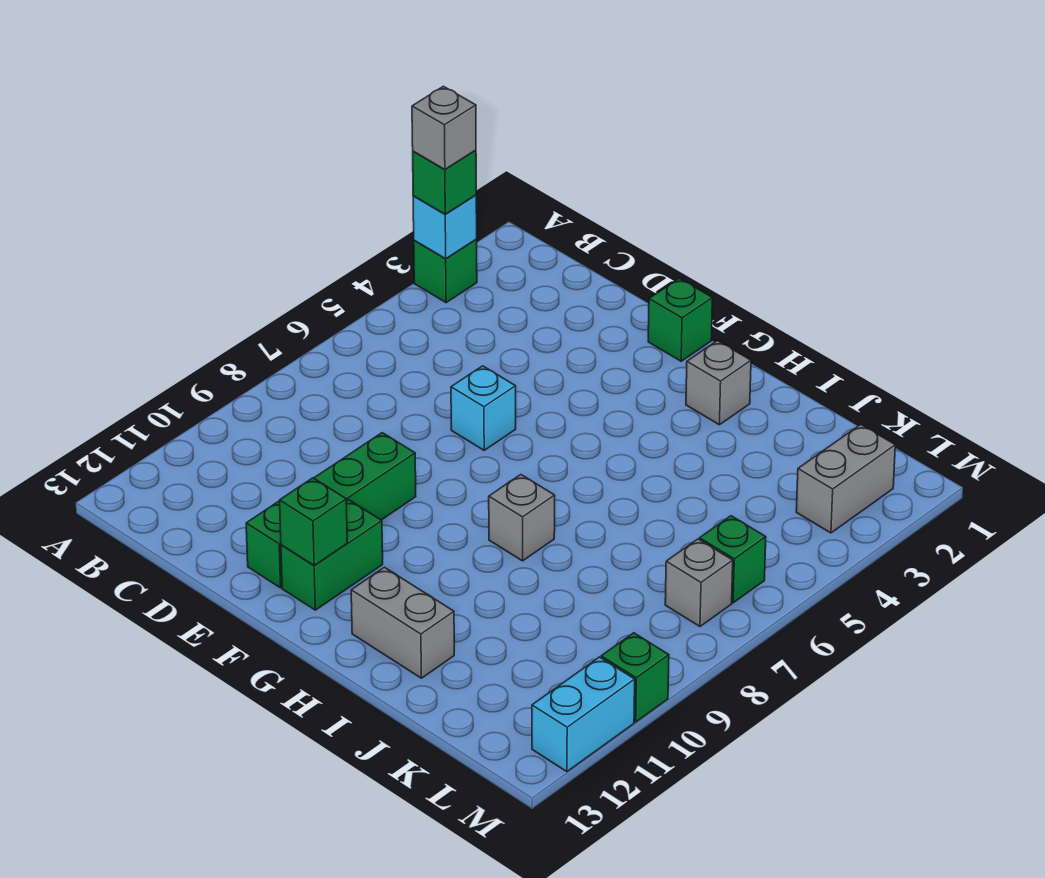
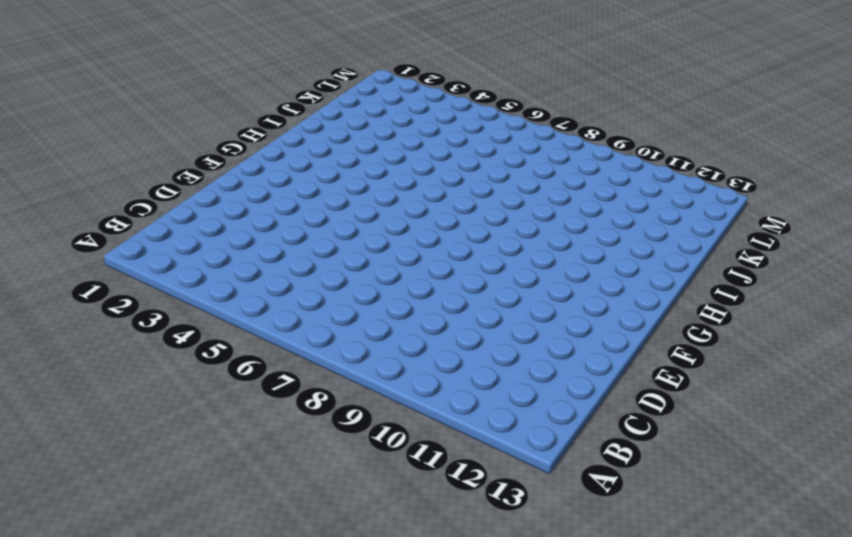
none -> green brick A3 level 1
none -> cyan brick E6 level 1
none -> green brick E9:E12 level 1

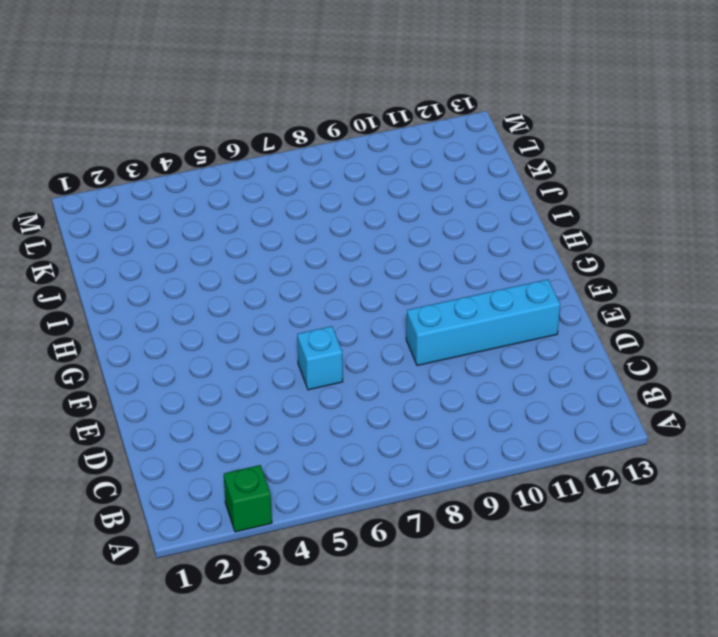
cyan brick E9:E12 level 1 -> green brick E9:E12 level 1
none -> green brick F1 level 1
none -> green brick F11:F12 level 1
none -> grey brick H2 level 1

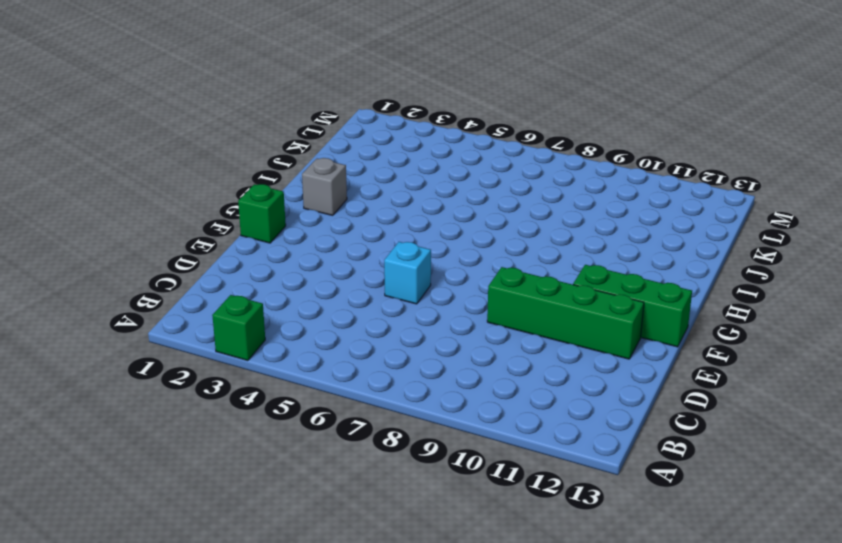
green brick F11:F13 level 1 -> green brick F11:F12 level 1
none -> grey brick H8 level 1
none -> grey brick H12:I12 level 1
none -> grey brick L2:L3 level 1

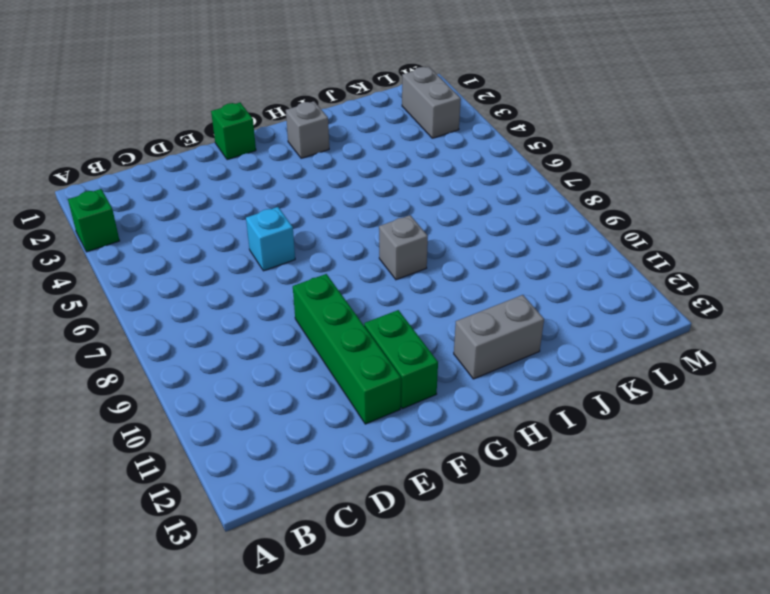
none -> green brick L6 level 1
none -> grey brick L7 level 1
none -> green brick M10 level 1

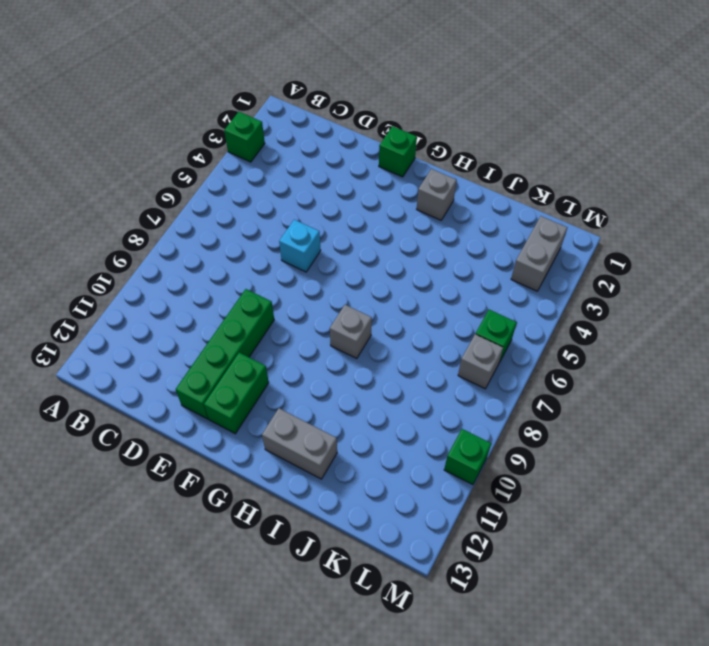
none -> cyan brick M11:M12 level 1
none -> cyan brick A3 level 2
none -> green brick F12 level 2

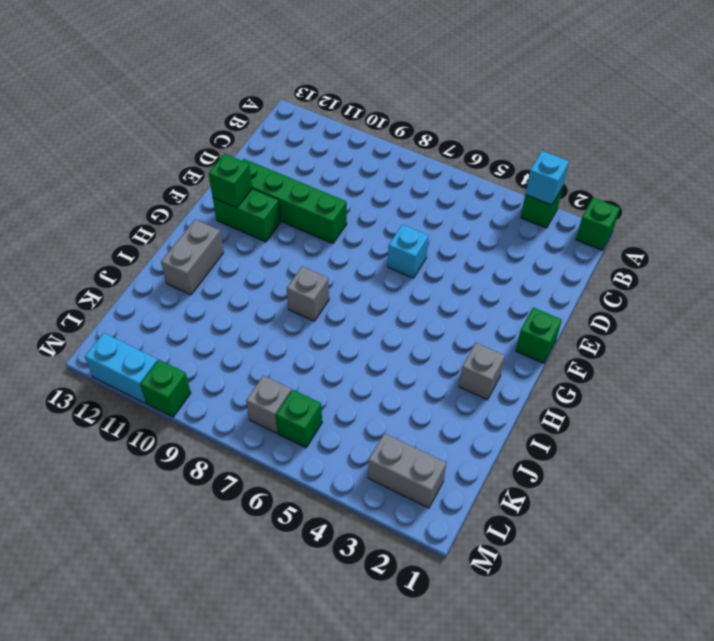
green brick A1 level 1 -> green brick A3 level 3
none -> grey brick A3 level 4

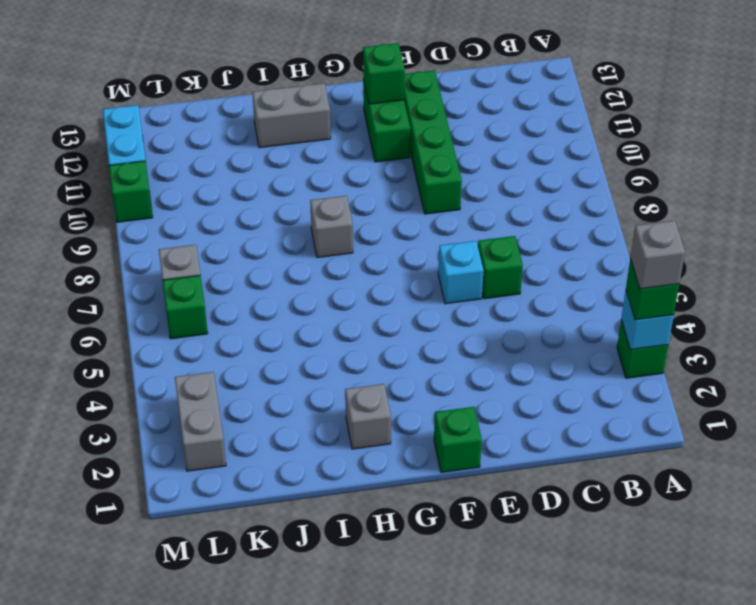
green brick D6 level 1 -> none

